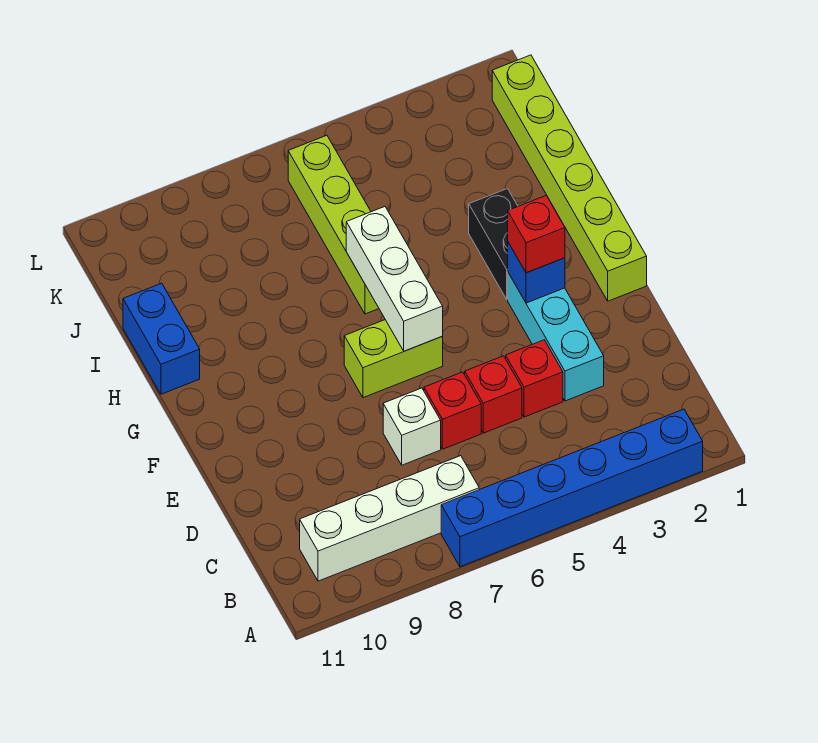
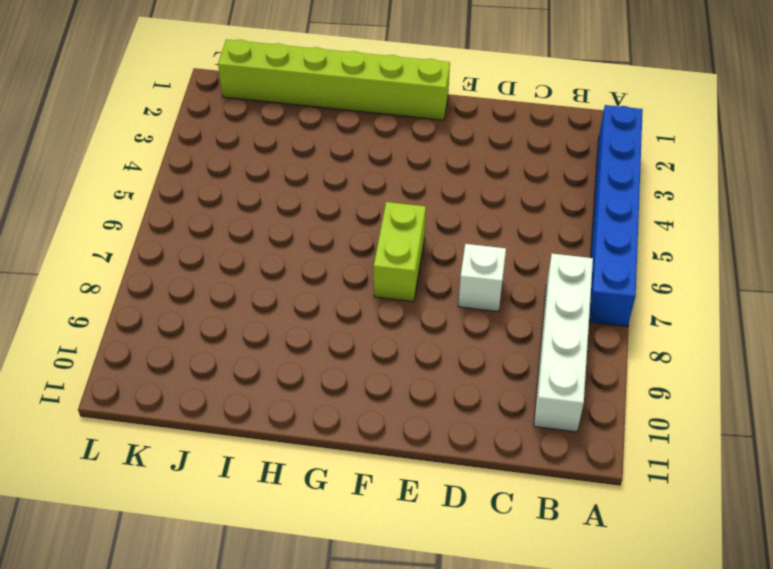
none -> cyan brick D3:F3 level 1
none -> red brick D4 level 1
none -> red brick D5 level 1

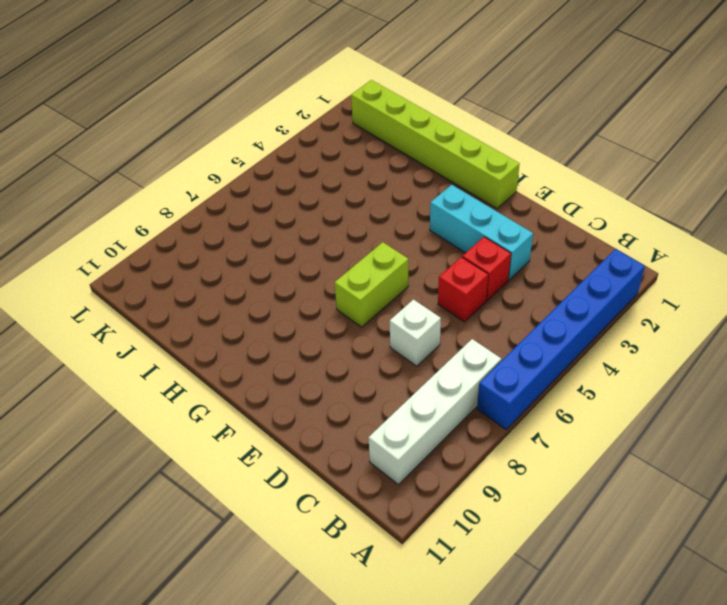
none -> red brick D6 level 1
none -> black brick G3:H3 level 1
none -> lime brick H6:K6 level 1

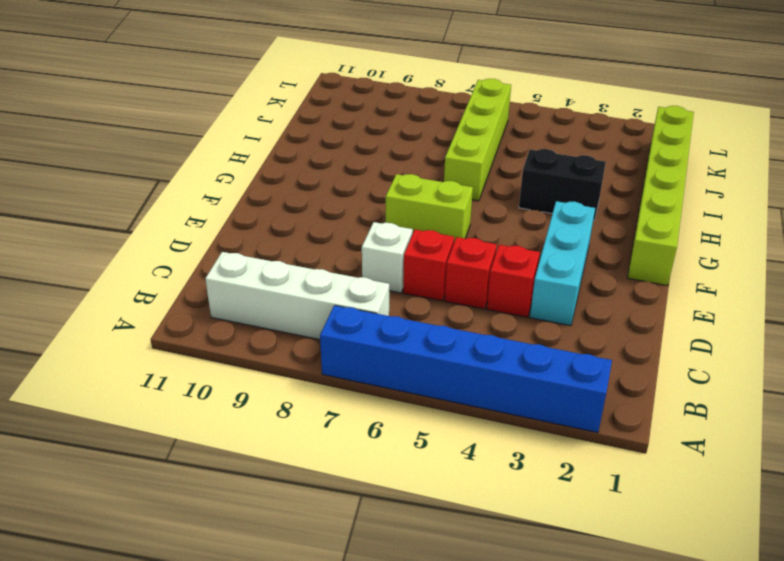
black brick H3:H4 level 1 -> black brick G3:H3 level 1
none -> blue brick H11:I11 level 1
none -> blue brick F3 level 2
none -> white brick F6:H6 level 2

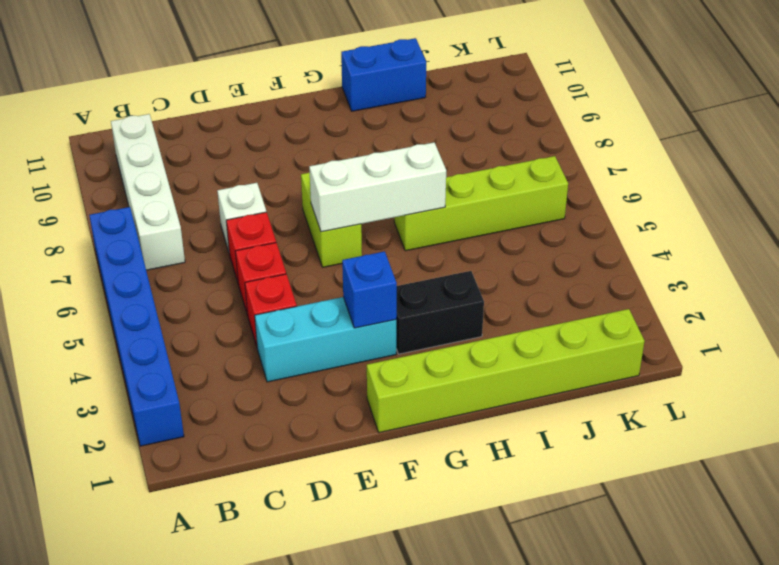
none -> red brick F3 level 3

